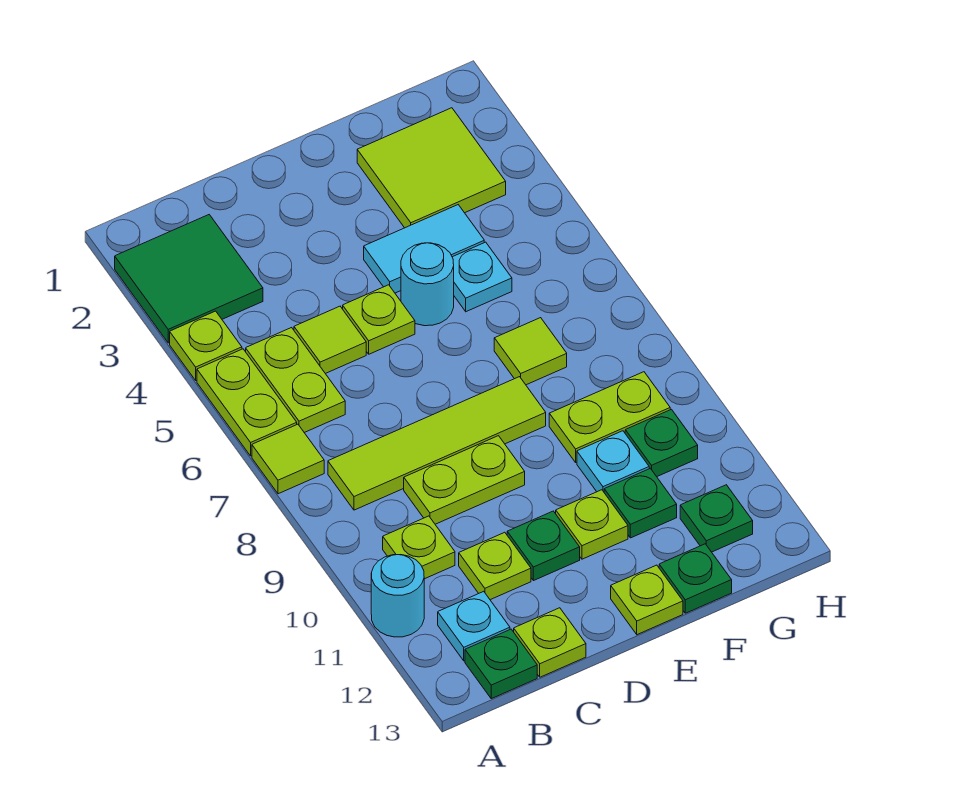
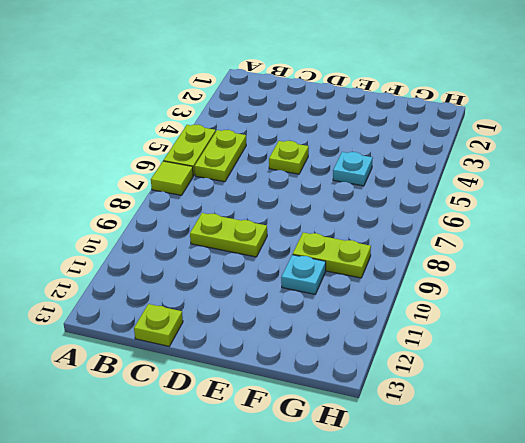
none -> green tile A2:B3 level 1
none -> lime plate A4 level 1
none -> cyan round brick A11 level 1

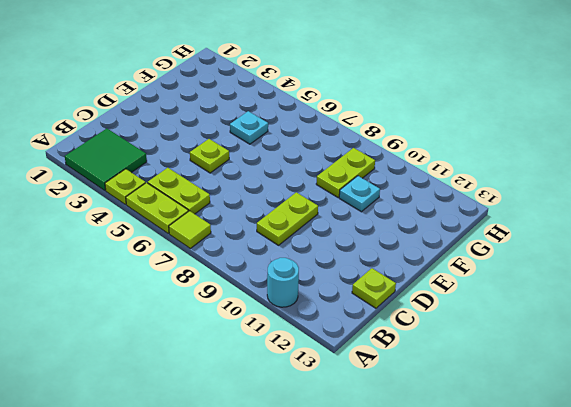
none -> lime tile B8:E8 level 1
none -> lime plate B10 level 1
none -> cyan plate B12 level 1

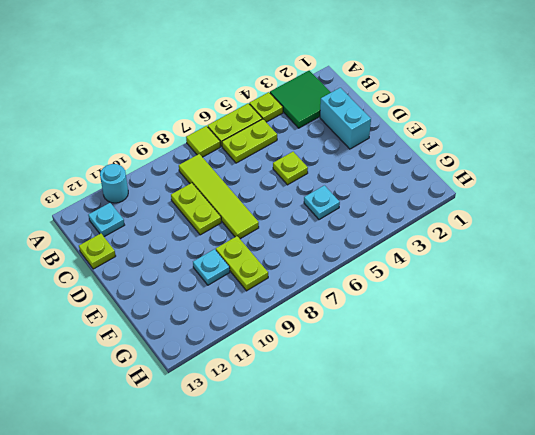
cyan brick C2:D2 level 1 -> none
none -> lime plate B10 level 1
none -> green plate B13 level 1
none -> lime tile C5 level 1

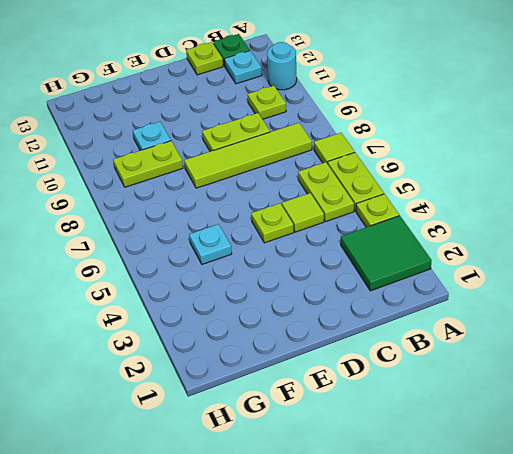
none -> lime plate C11 level 1
none -> green plate D11 level 1
none -> cyan tile E4:F4 level 1

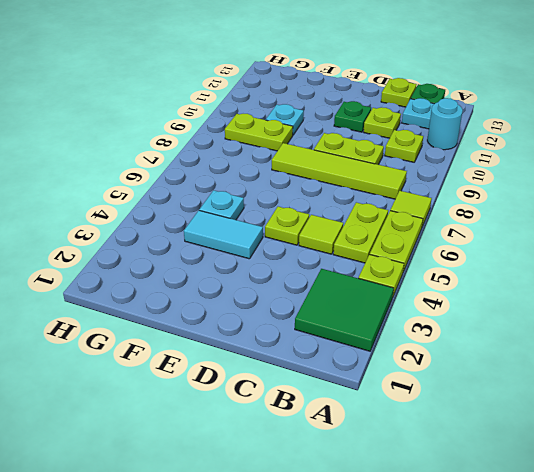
none -> cyan round brick E5 level 1
none -> lime plate E11 level 1
none -> lime plate E13 level 1

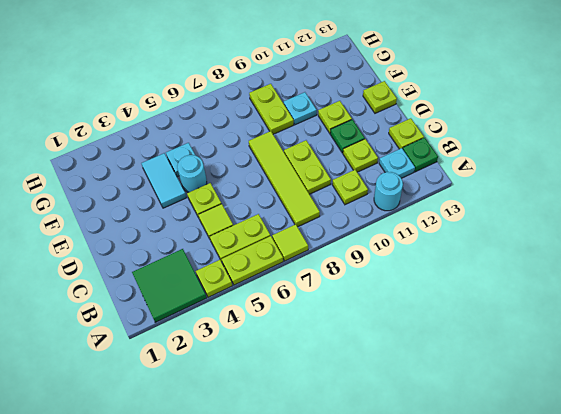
none -> lime tile F2:G3 level 1
none -> lime tile F7 level 1
none -> green plate F11 level 1

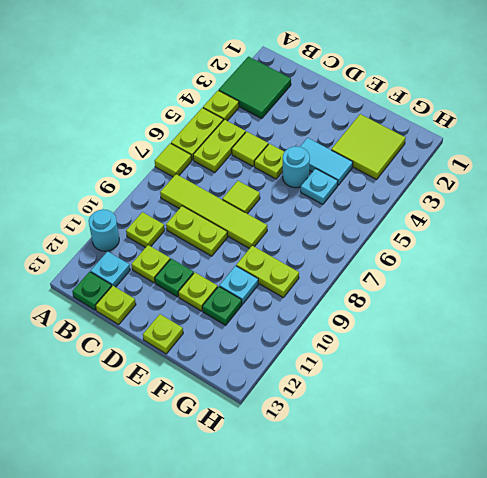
lime tile D7 level 1 -> lime tile F7 level 1
none -> green plate F13 level 1
none -> green plate G10 level 1
none -> green plate G12 level 1

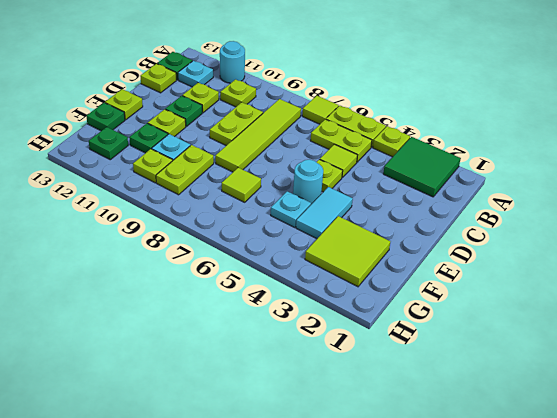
lime plate G10 level 1 -> green plate G10 level 1

